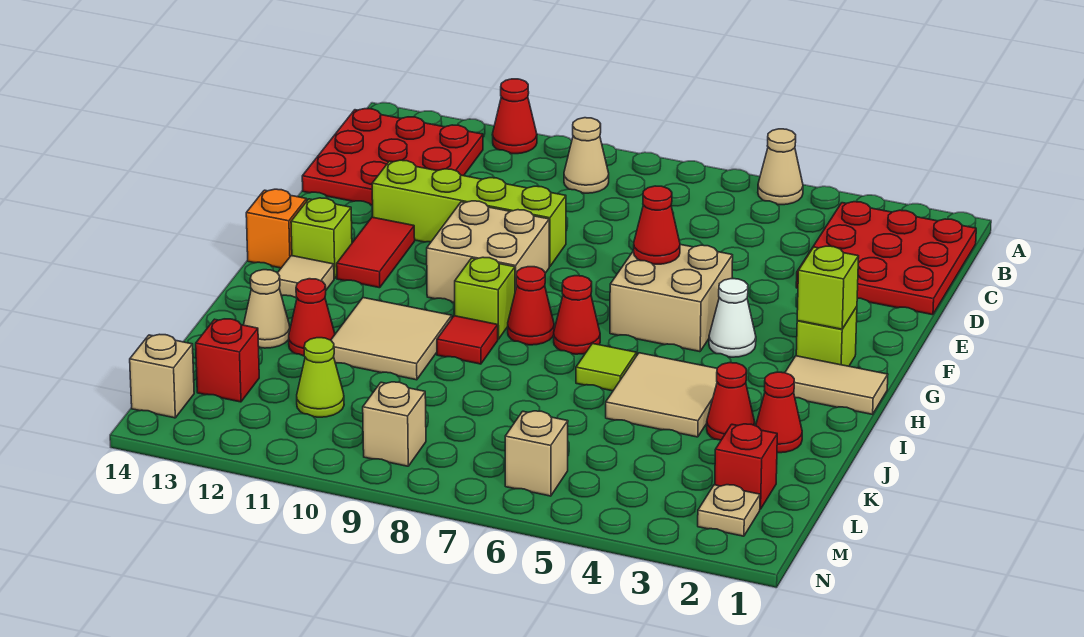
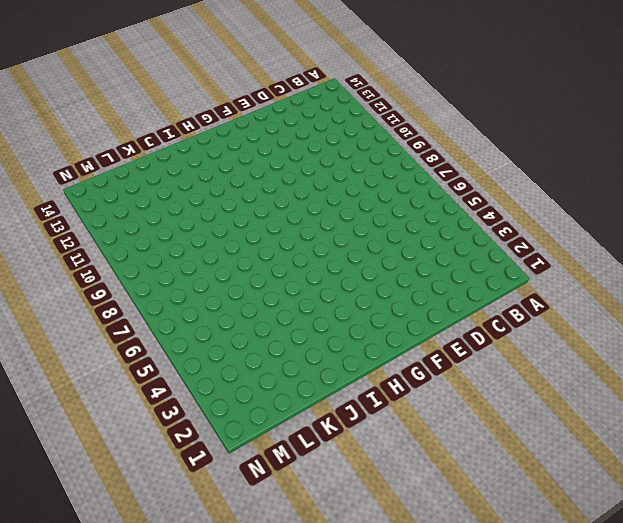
none -> tan cone A5 level 1
none -> red cone A11 level 1
none -> red plate B1:D3 level 1
none -> tan cone B9 level 1

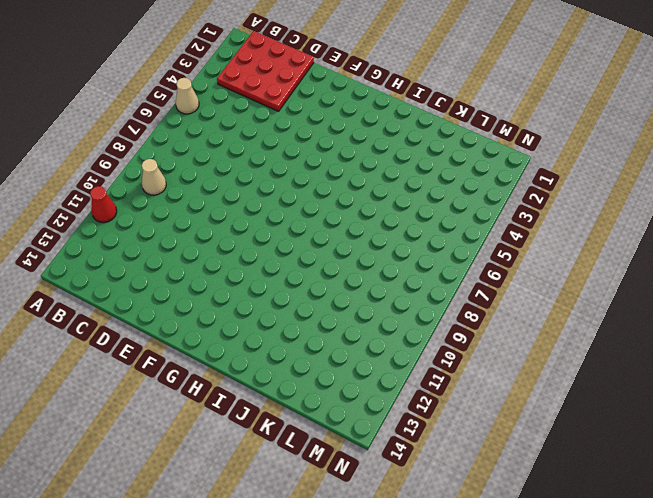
none -> red plate B12:D14 level 1
none -> lime brick E9:E12 level 1
none -> tan brick F5:G6 level 1
none -> tan brick F9:G10 level 1

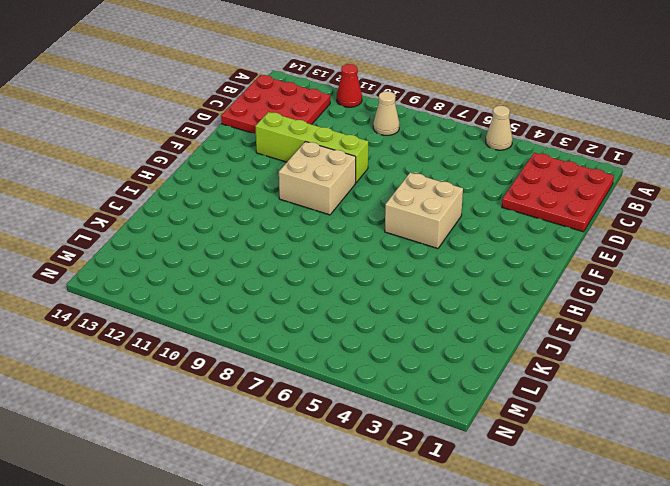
none -> red tile F12:G12 level 1
none -> lime brick G2 level 1
none -> white cone G4 level 1
none -> lime brick G13 level 1

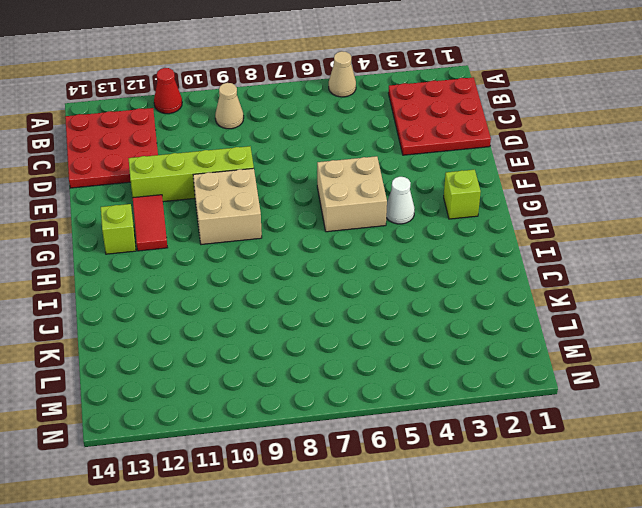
none -> orange brick G14 level 1
none -> tan tile H1:H2 level 1
none -> red cone H7 level 1
none -> red cone H8 level 1

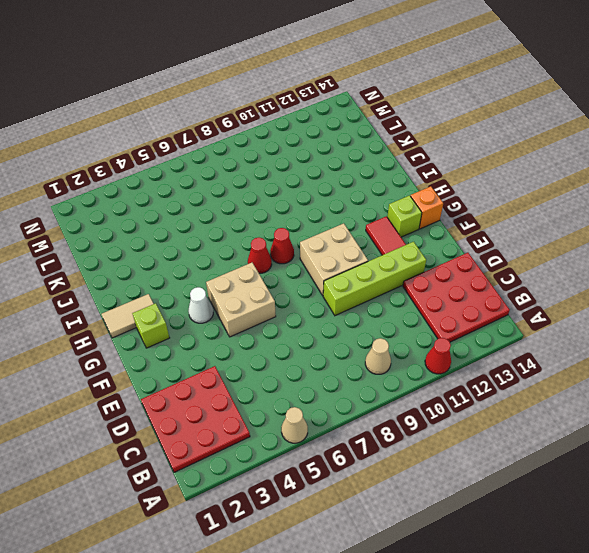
none -> lime brick H9 level 1
none -> tan tile H13 level 1
none -> tan tile I4:J5 level 1
none -> lime tile I6 level 1

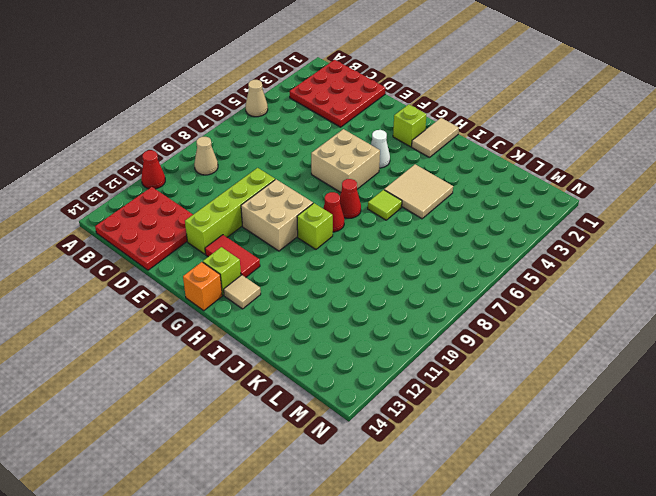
none -> red tile I9 level 1
none -> tan tile I10:J11 level 1
none -> red cone J2 level 1
none -> red cone J3 level 1

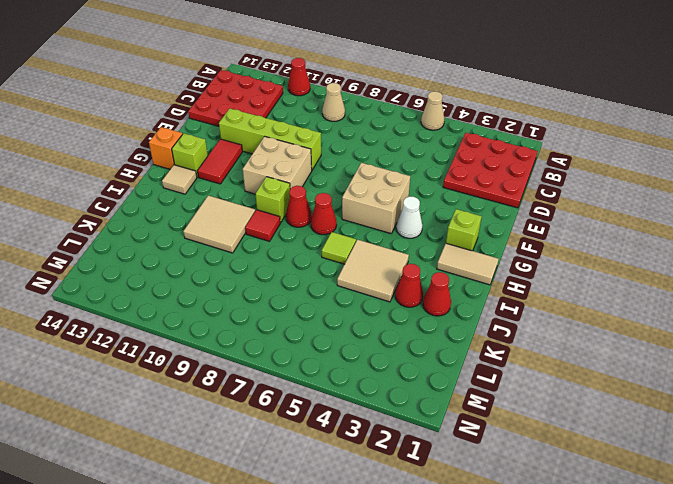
none -> red cone J12 level 1
none -> tan cone J13 level 1
none -> red brick L2 level 1
none -> lime cone L11 level 1

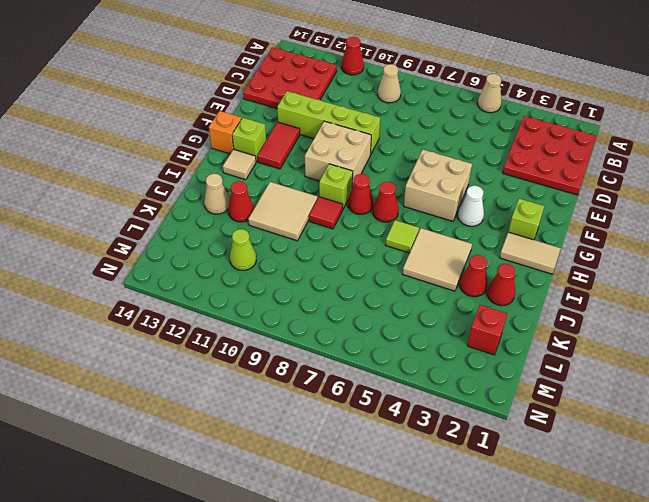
none -> red brick L13 level 1
none -> tan plate M2 level 1
none -> tan brick M6 level 1
none -> tan brick M9 level 1

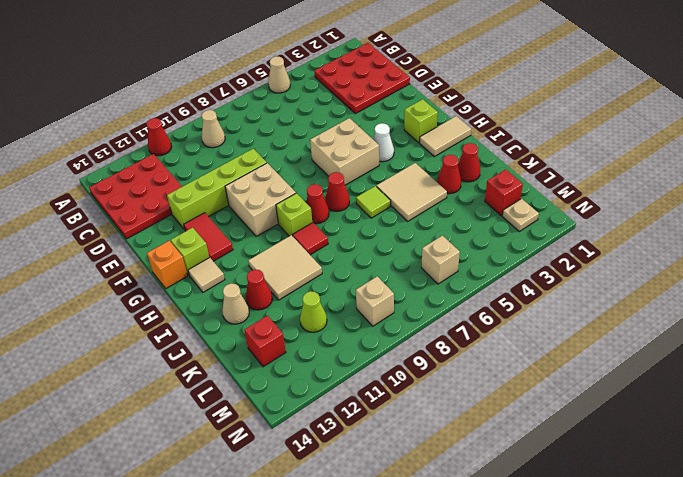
none -> tan brick M14 level 1
none -> red cone F6 level 2
none -> lime brick G2 level 2

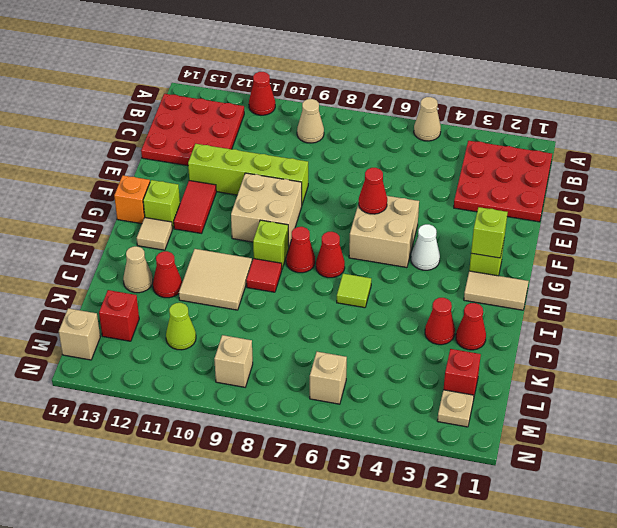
none -> tan tile I4:J5 level 1

